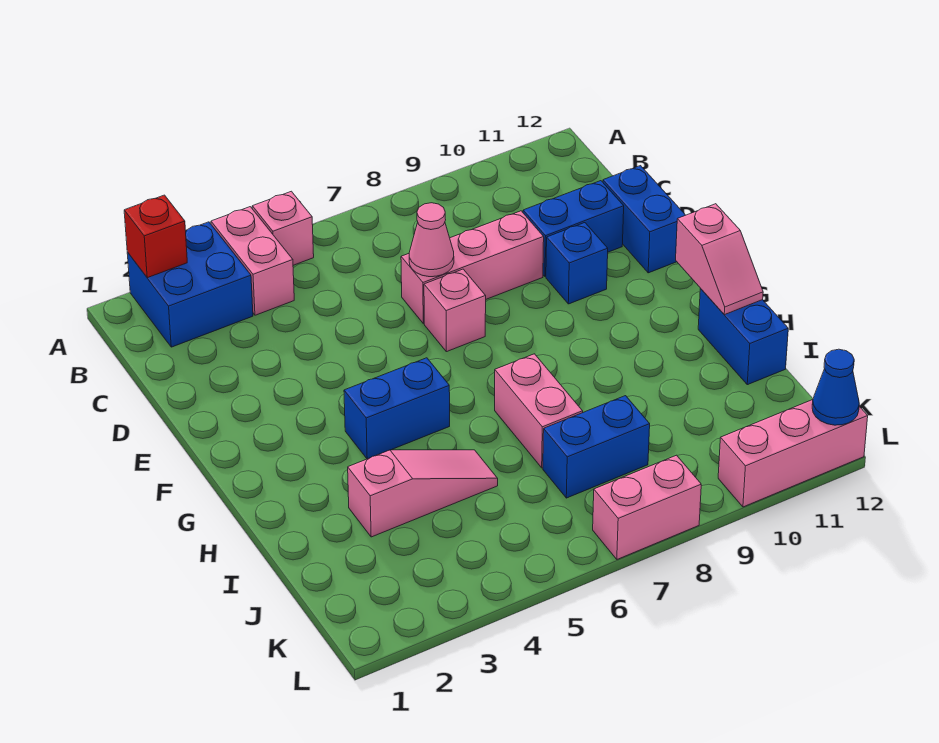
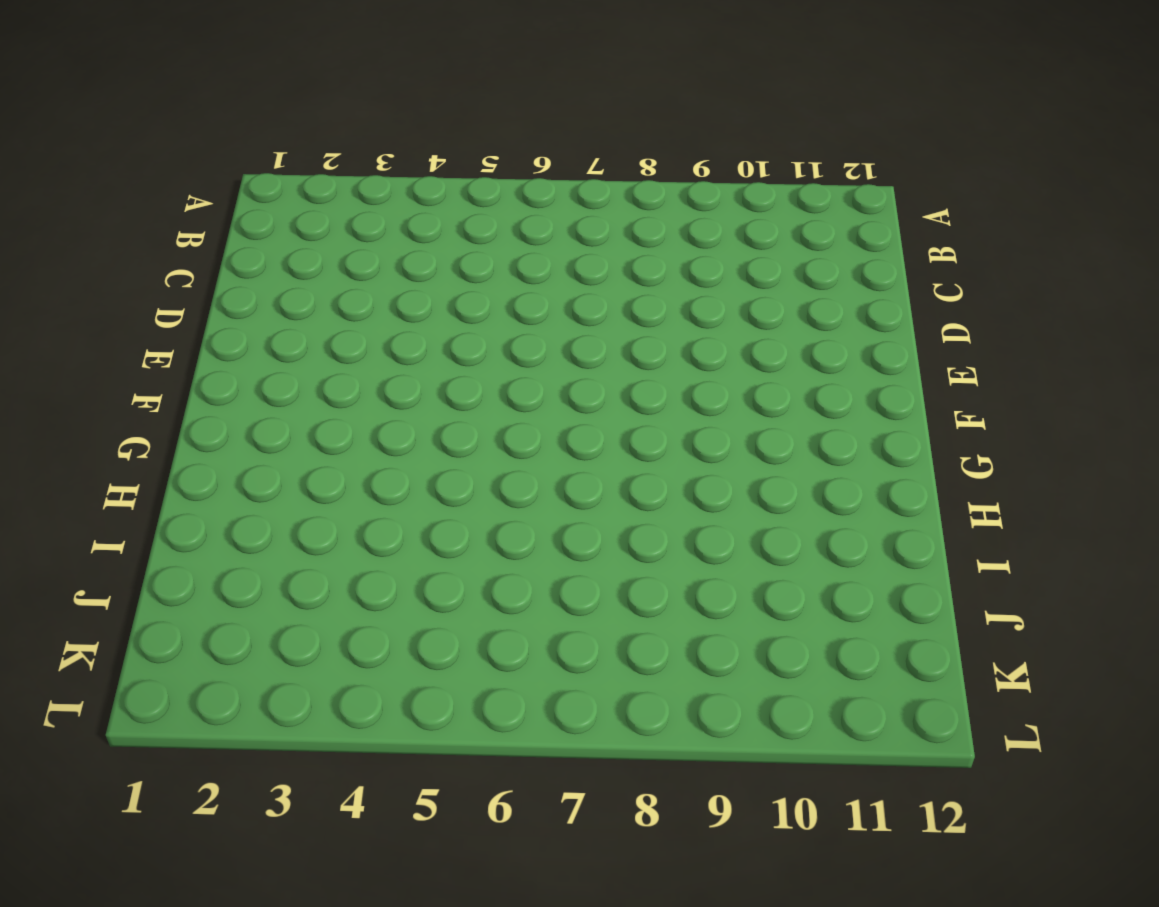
none -> blue brick A2:B3 level 1
none -> pink brick A4:B4 level 1
none -> pink brick A5 level 1

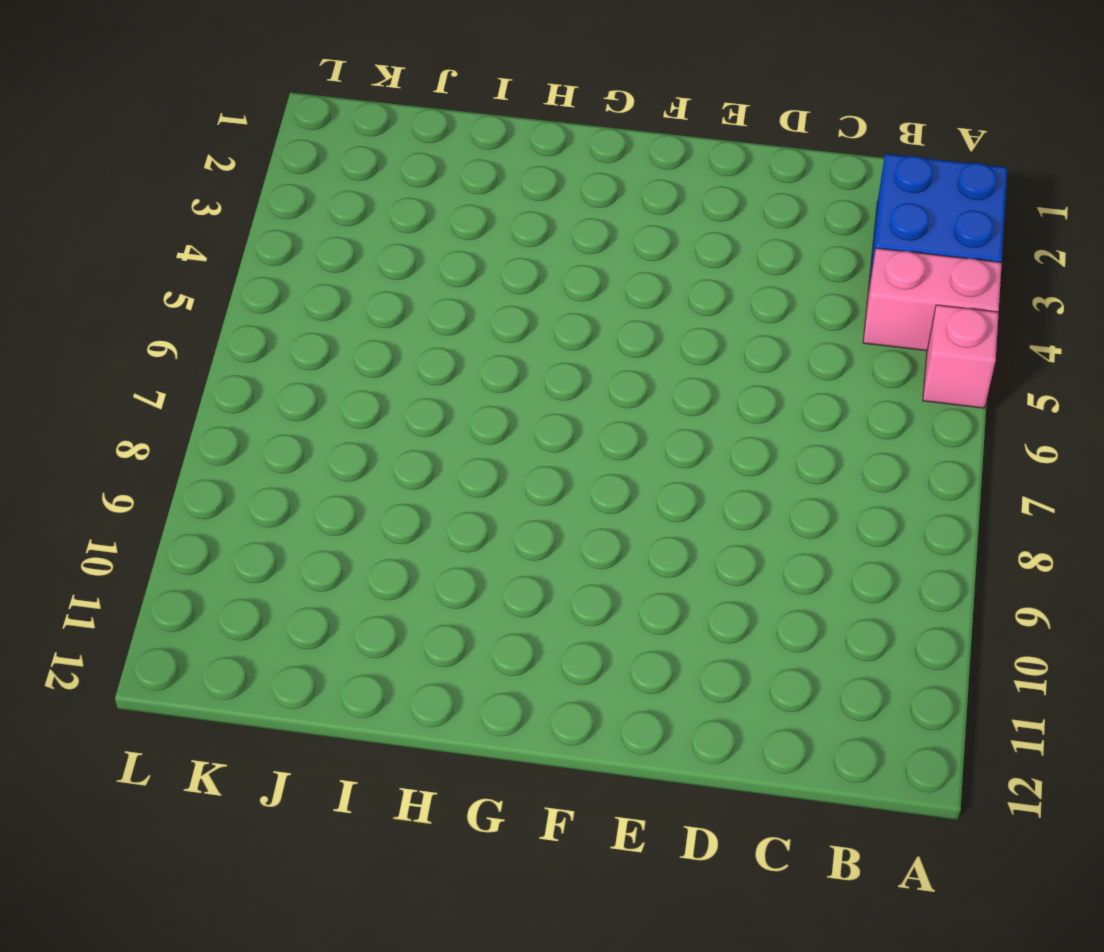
none -> pink brick D7:D9 level 1
none -> blue brick D10:D11 level 1
none -> blue brick D12:E12 level 1

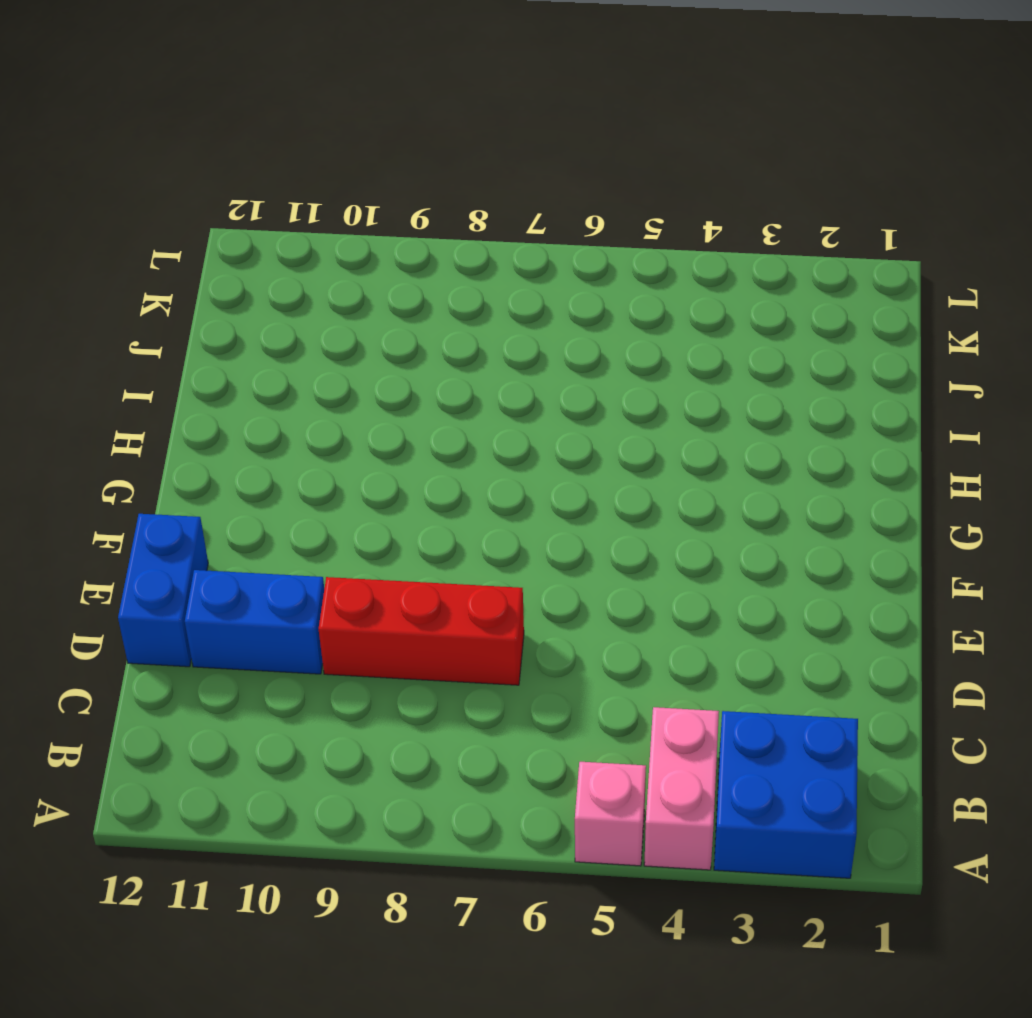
red brick D7:D9 level 1 -> pink brick D7:D9 level 1
none -> pink brick E7 level 1
none -> blue brick E10 level 1
none -> blue brick G4:G5 level 1

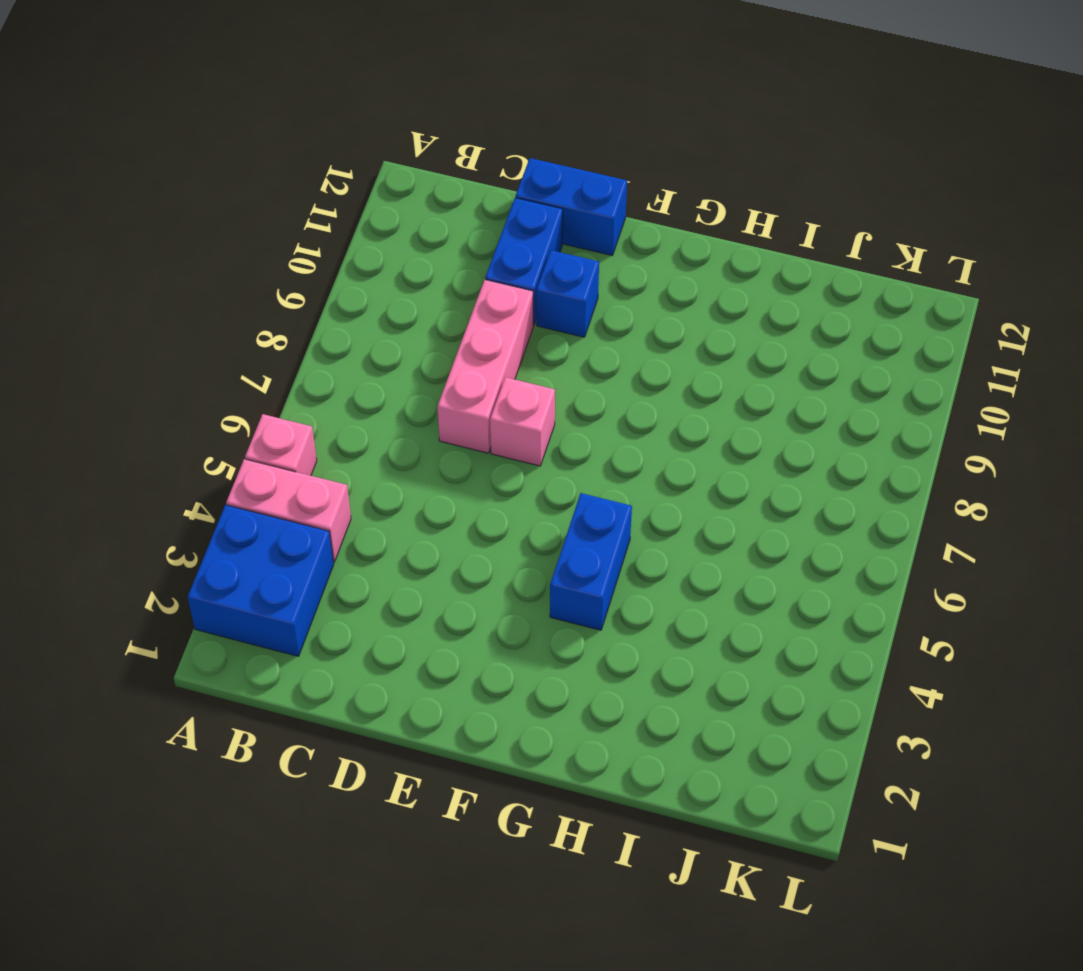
none -> pink brick H7:I7 level 1
none -> blue brick H12:I12 level 1
none -> pink slope I3:I5 level 1 top 3

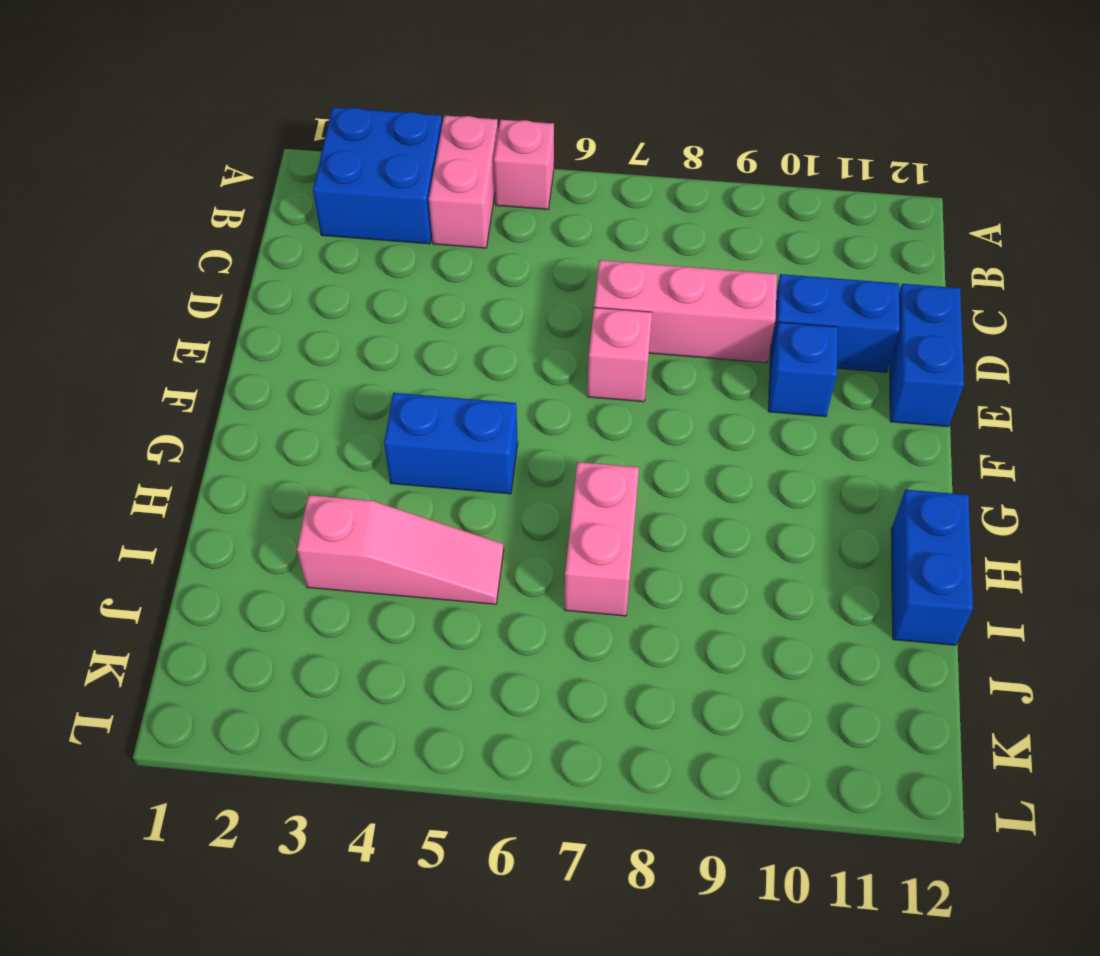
none -> blue brick J7:J8 level 1
none -> pink brick L7:L8 level 1
none -> pink brick L10:L12 level 1

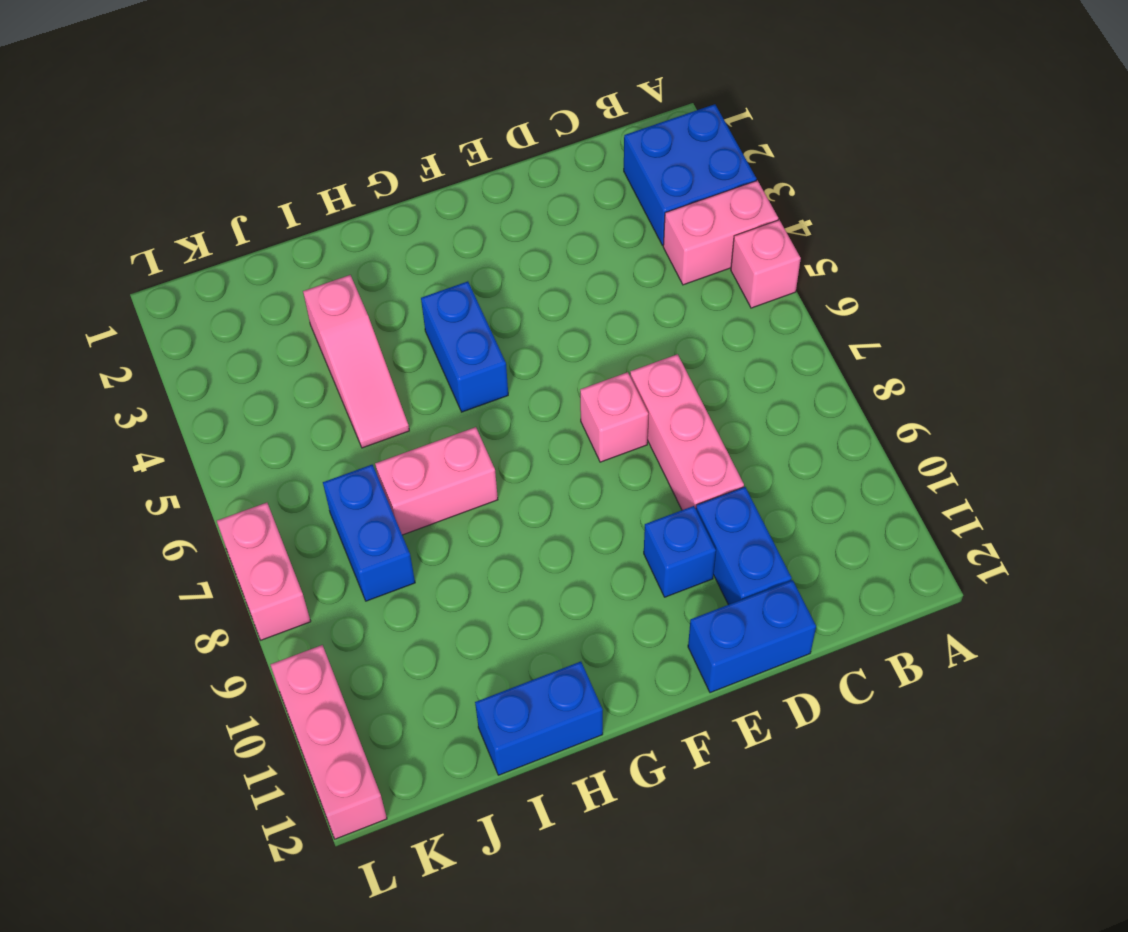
none -> red brick A2 level 2
none -> pink cone D7 level 2
none -> pink slope G12:H12 level 2 top G

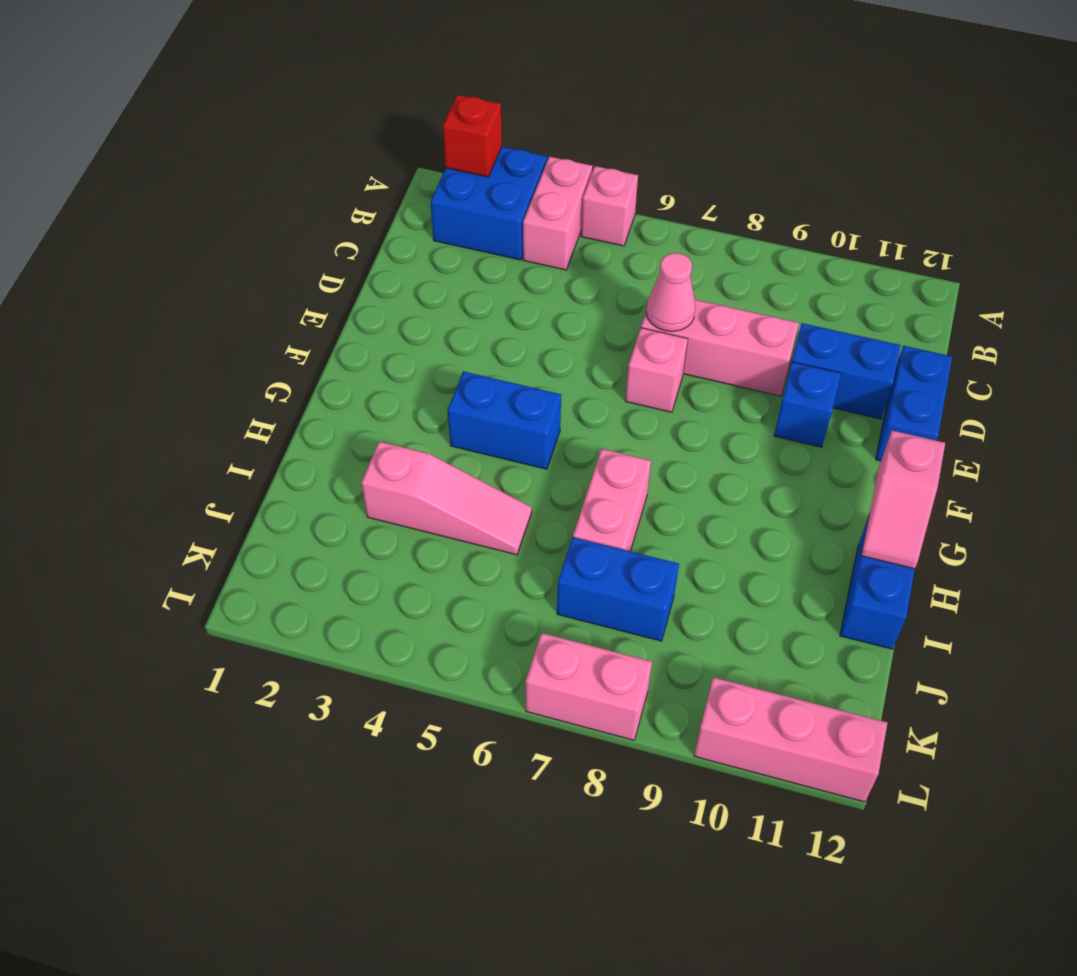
none -> blue cone L12 level 2

